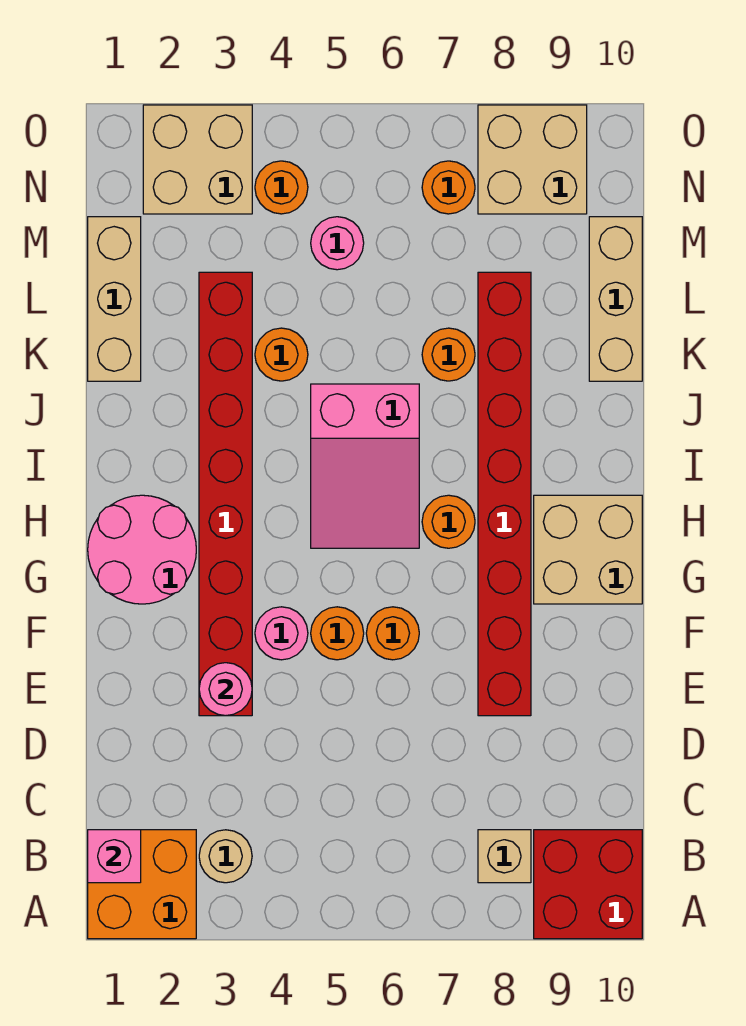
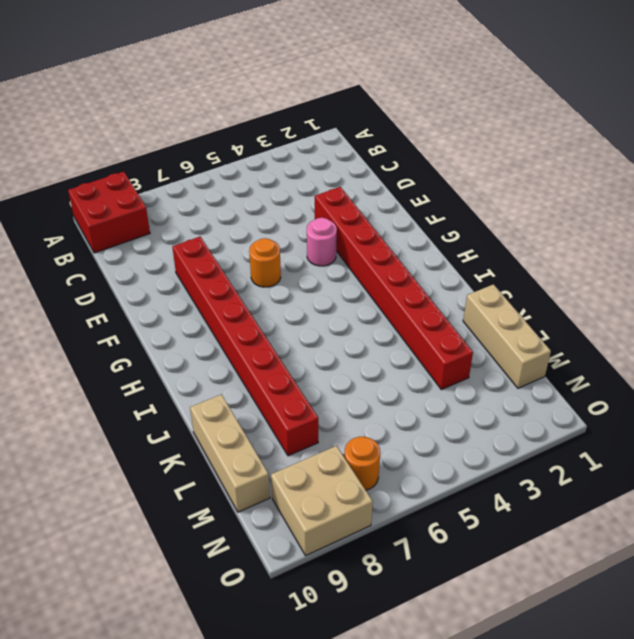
none -> orange brick A1:B2 level 1
none -> tan round brick B3 level 1
none -> tan brick B8 level 1

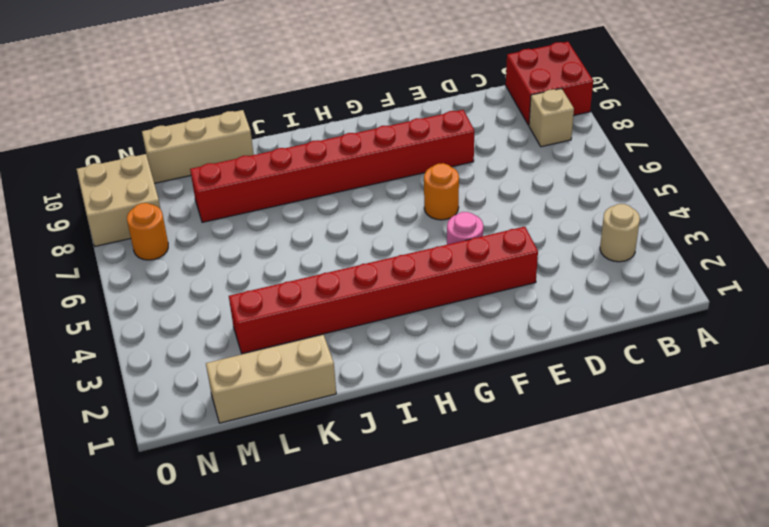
none -> orange brick A1:B2 level 1
none -> orange round brick F5 level 1
none -> pink round brick G1:H2 level 1

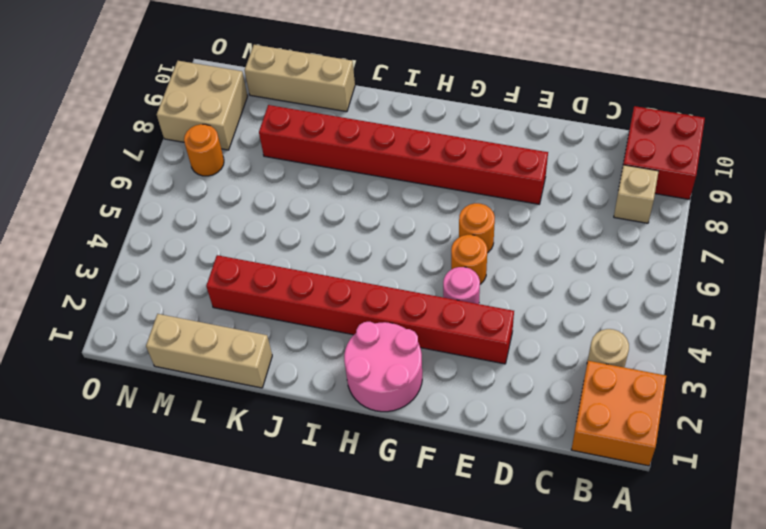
none -> tan brick G9:H10 level 1
none -> pink slope H5:J6 level 1 top J
none -> orange round brick H7 level 1

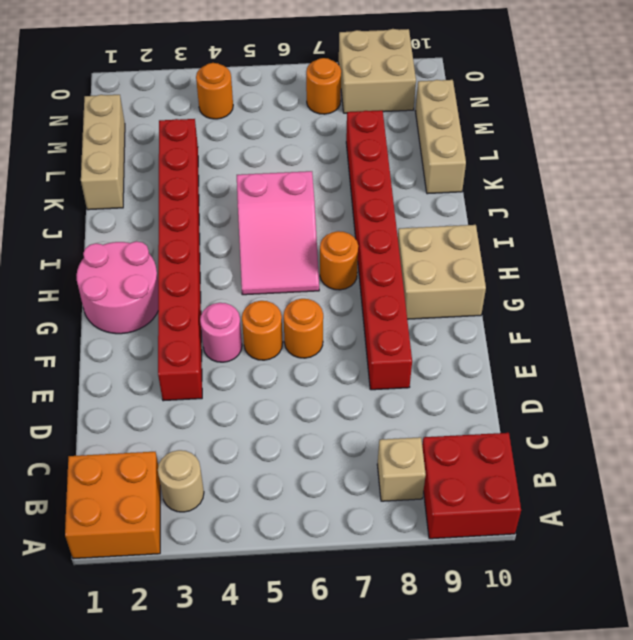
none -> orange round brick K4 level 1
none -> orange round brick K7 level 1
none -> pink round brick M5 level 1

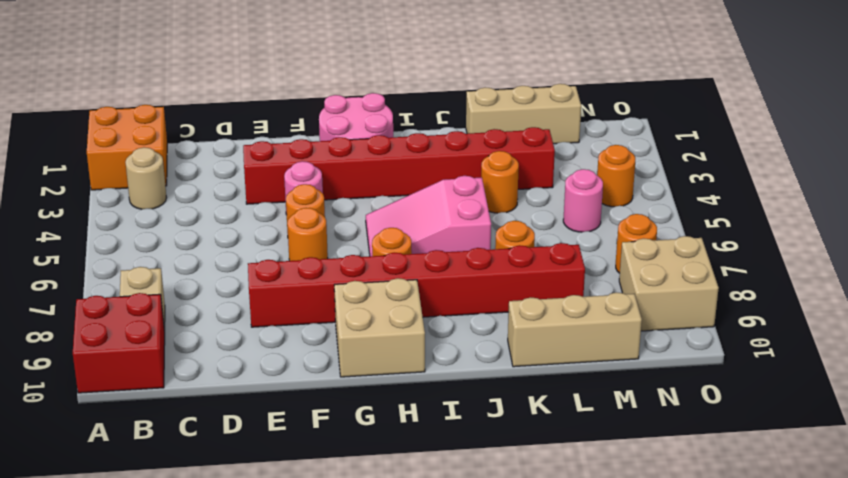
none -> tan brick N2:O3 level 1
none -> pink brick B1 level 2
none -> pink round brick E3 level 2

